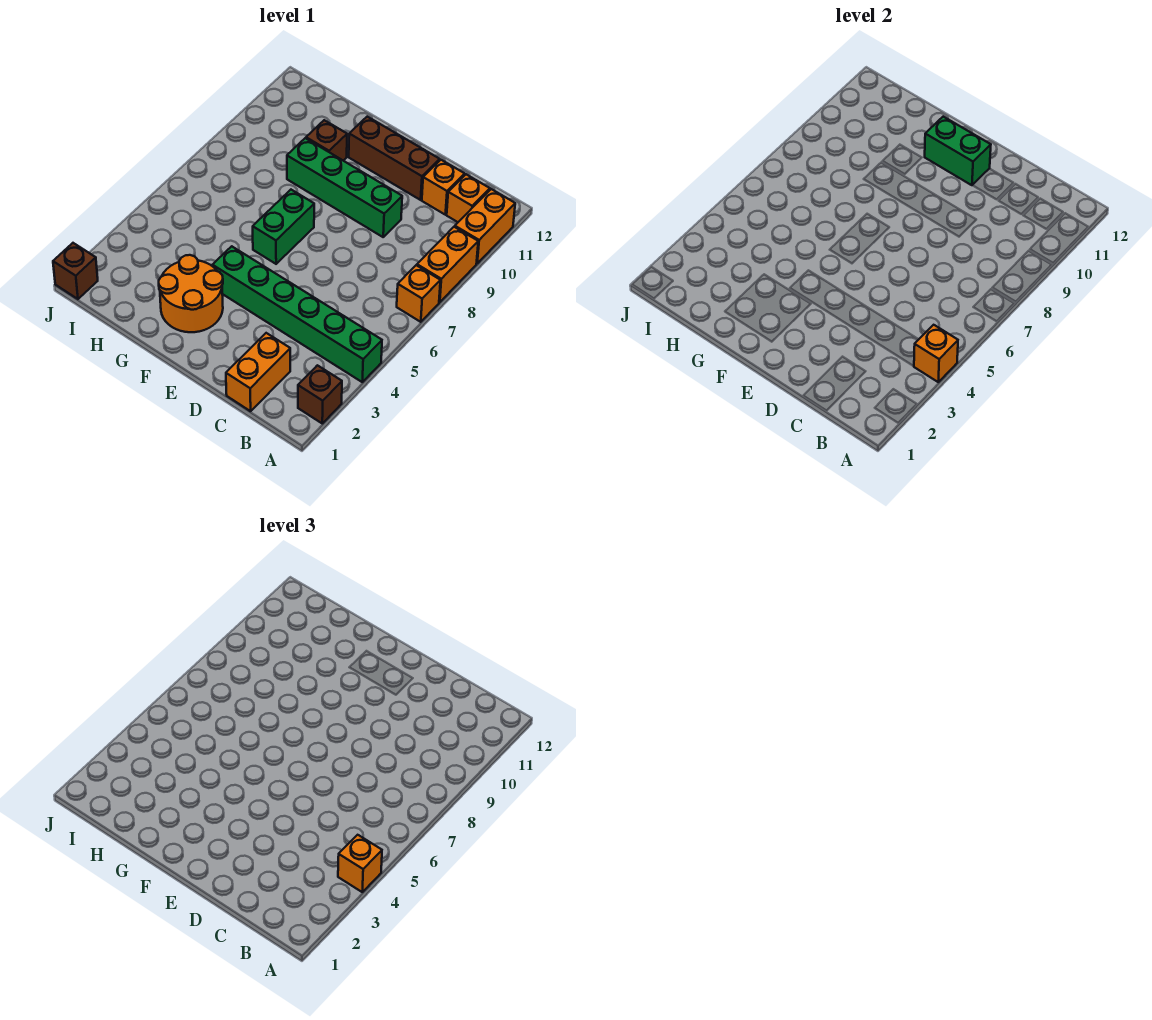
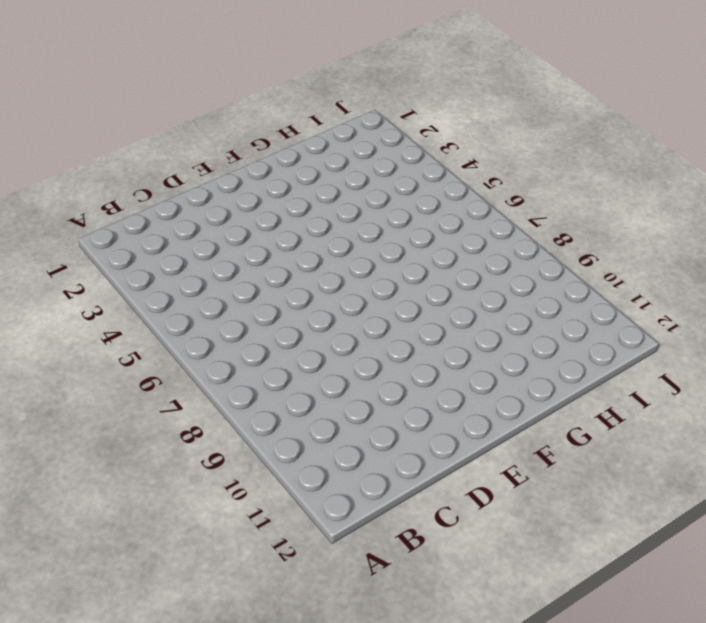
none -> brown brick A2 level 1
none -> green brick A4:F4 level 1
none -> orange brick A7 level 1

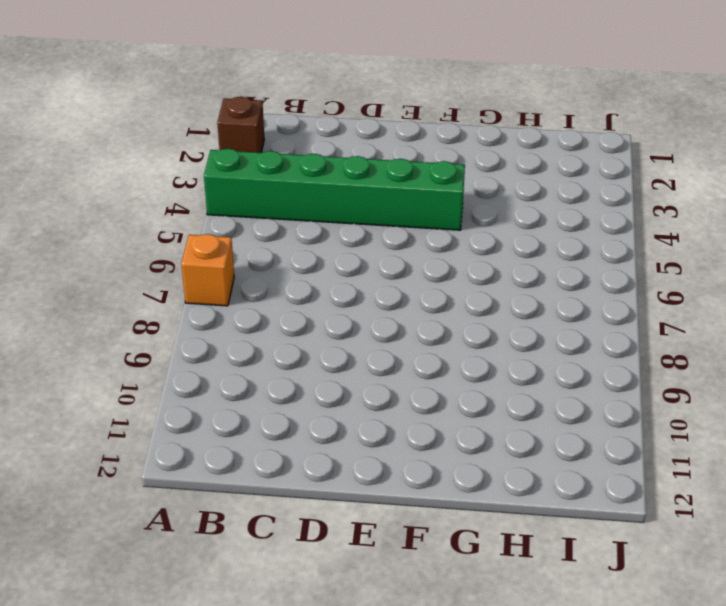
none -> orange brick A8:A9 level 1
none -> orange brick A10:A11 level 1
none -> orange brick B11 level 1

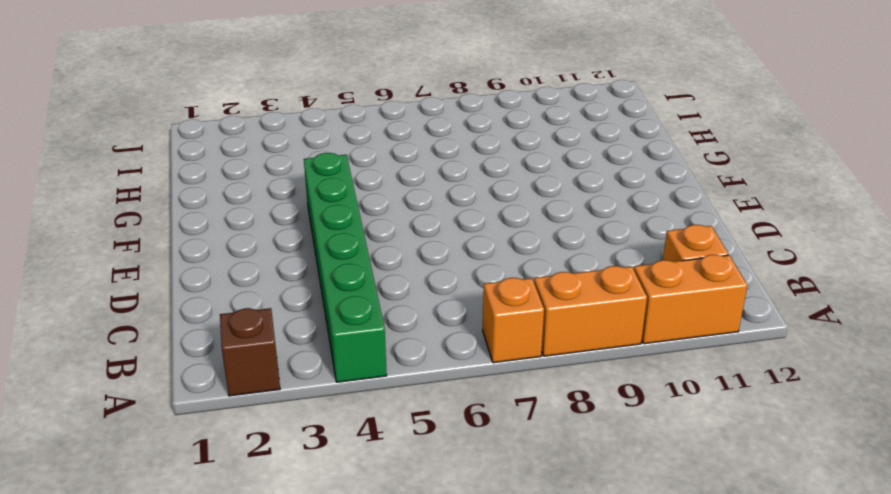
none -> orange brick C1:C2 level 1
none -> orange brick C11 level 1
none -> green brick D9:G9 level 1

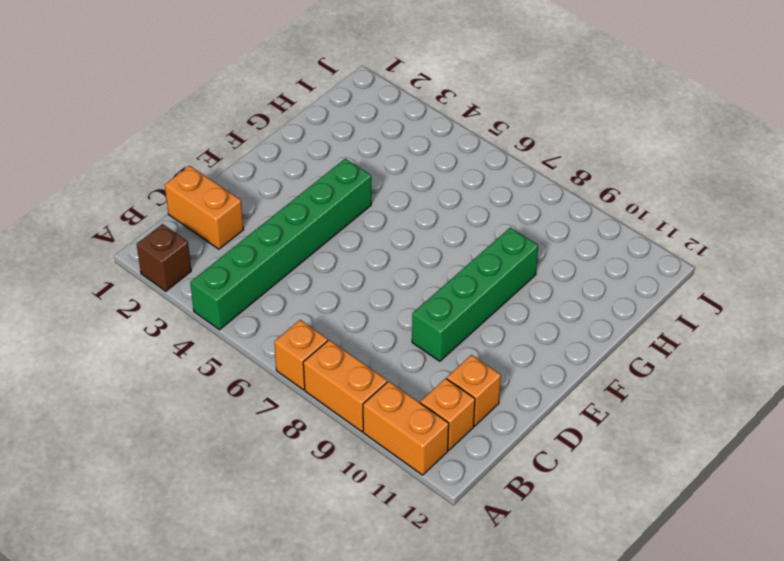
none -> brown brick D11:F11 level 1
none -> orange round brick F2:G3 level 1
none -> green brick F6:F7 level 1

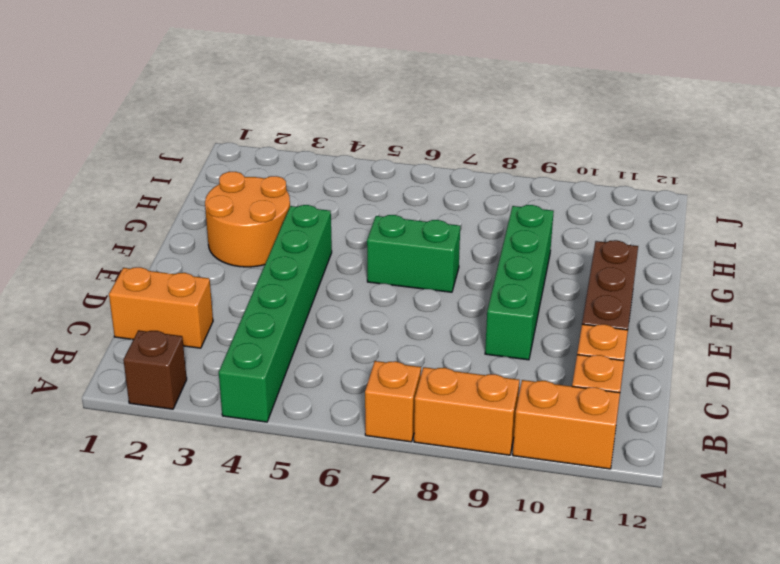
none -> brown brick G10 level 1
none -> brown brick J1 level 1
none -> orange brick A4 level 2

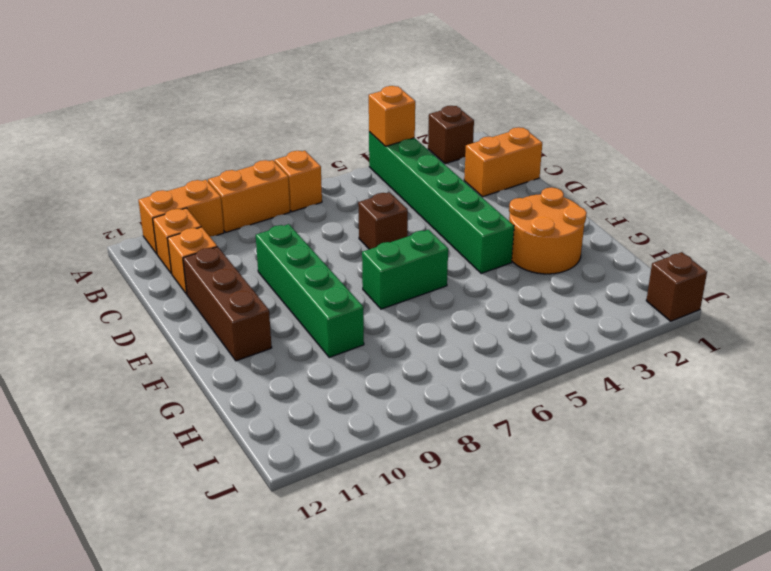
brown brick D6 level 1 -> brown brick G10 level 1
none -> green brick E11:F11 level 2
none -> orange brick A4 level 3

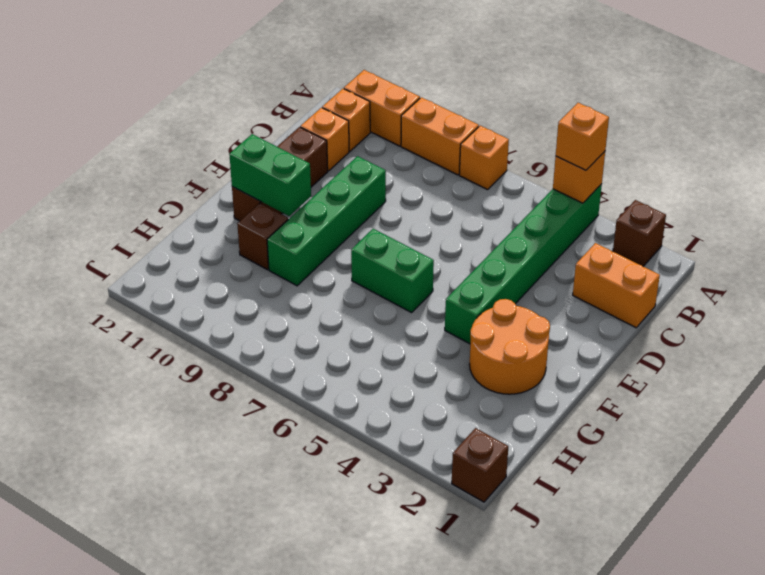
green brick F10:F11 level 2 -> green brick E11:F11 level 2

